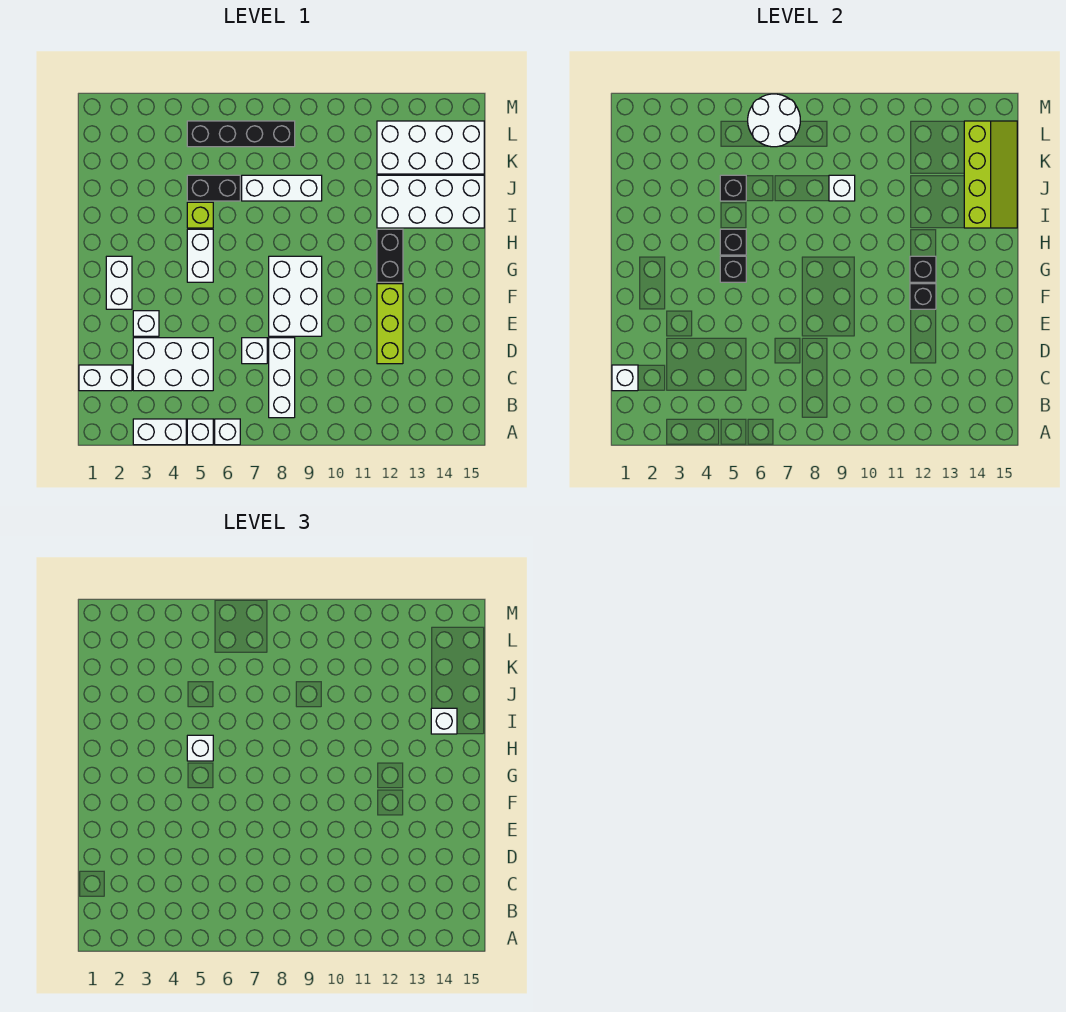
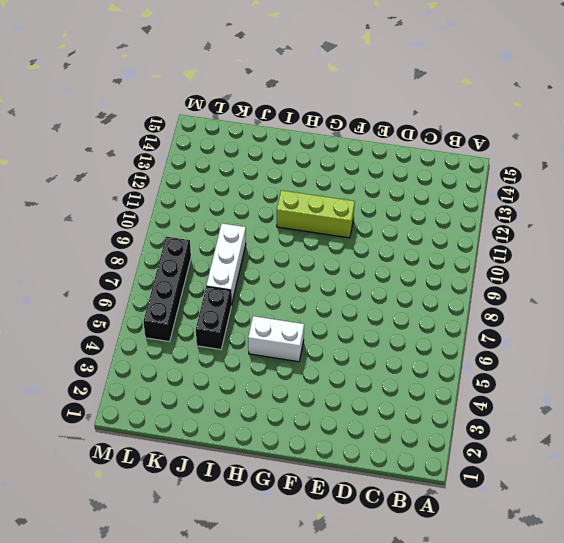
lime brick F11:H11 level 1 -> lime brick D12:F12 level 1
none -> white brick A3:A4 level 1
none -> white brick A5 level 1
none -> white brick A6 level 1
none -> white brick B8:D8 level 1

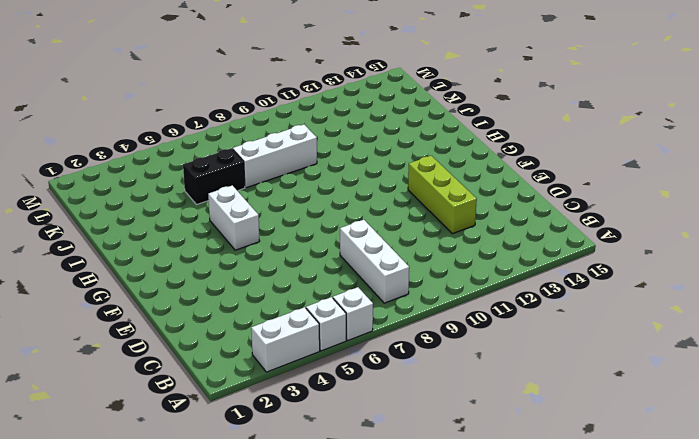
none -> white brick C1:C2 level 1
none -> white brick C3:D5 level 1
none -> white brick D7 level 1
none -> white brick E3 level 1

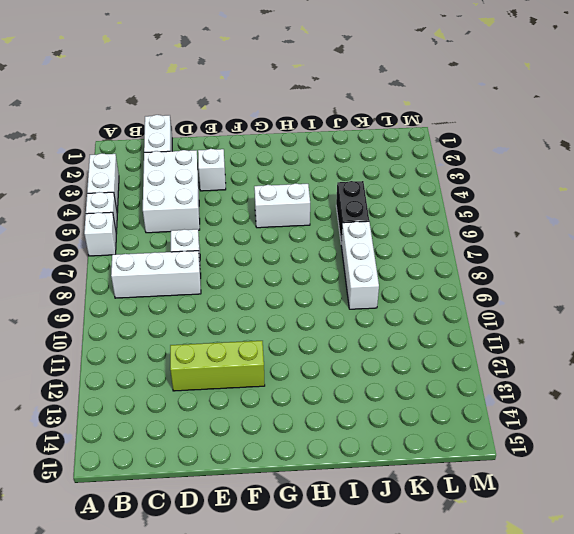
none -> white brick E8:G9 level 1
none -> white brick F2:G2 level 1
none -> black brick G12:H12 level 1
none -> lime brick I5 level 1

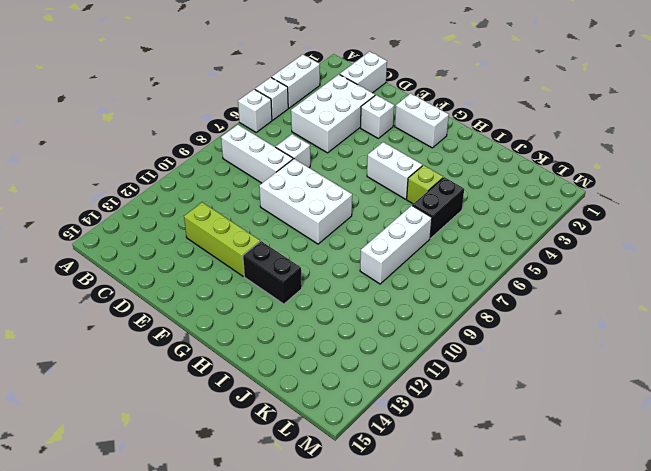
none -> white brick I12:J15 level 1
none -> white brick K12:L15 level 1
none -> black brick L5:L8 level 1
none -> white brick C1 level 2

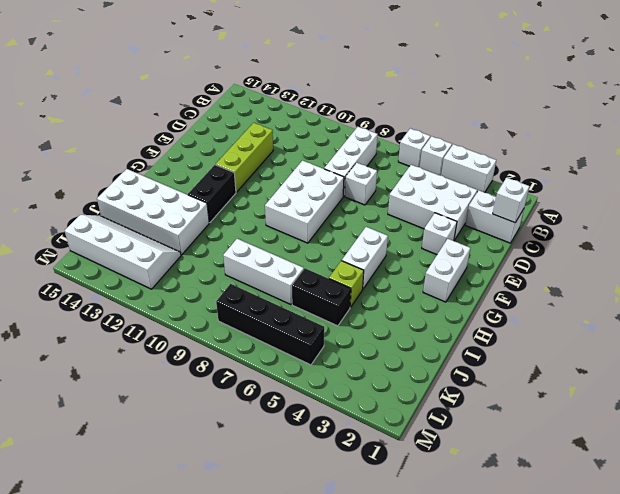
white slope K12:L15 level 1 top L -> white brick K12:L15 level 1
none -> black brick F12 level 2
none -> black brick G5 level 2
none -> black brick G12 level 2
none -> black brick H5 level 2

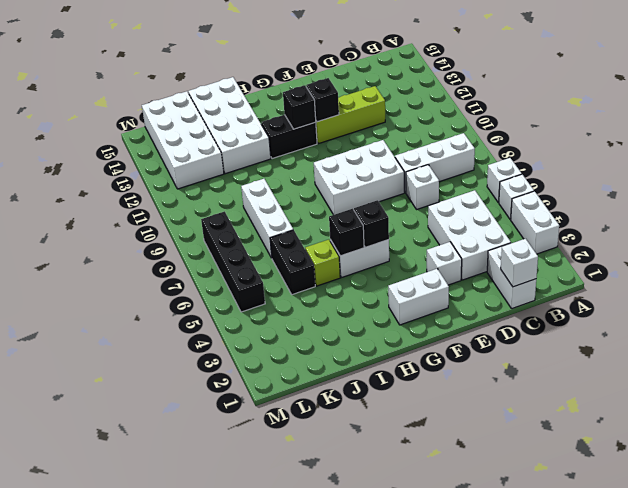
none -> lime slope I14:L15 level 2 top 14
none -> black brick J5 level 2
none -> white brick J9 level 2
none -> white round brick L6:M7 level 2

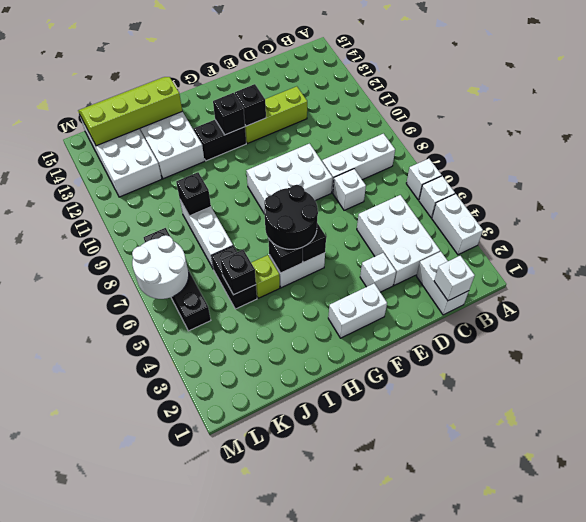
black round brick G5:H6 level 3 -> white brick H5 level 3
black brick J9 level 2 -> white brick J9 level 2
none -> white brick I14 level 3

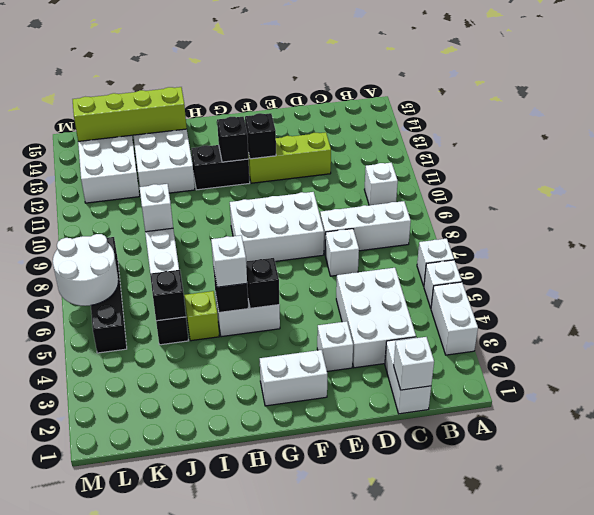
white brick B10 level 1 -> white brick I14 level 3

